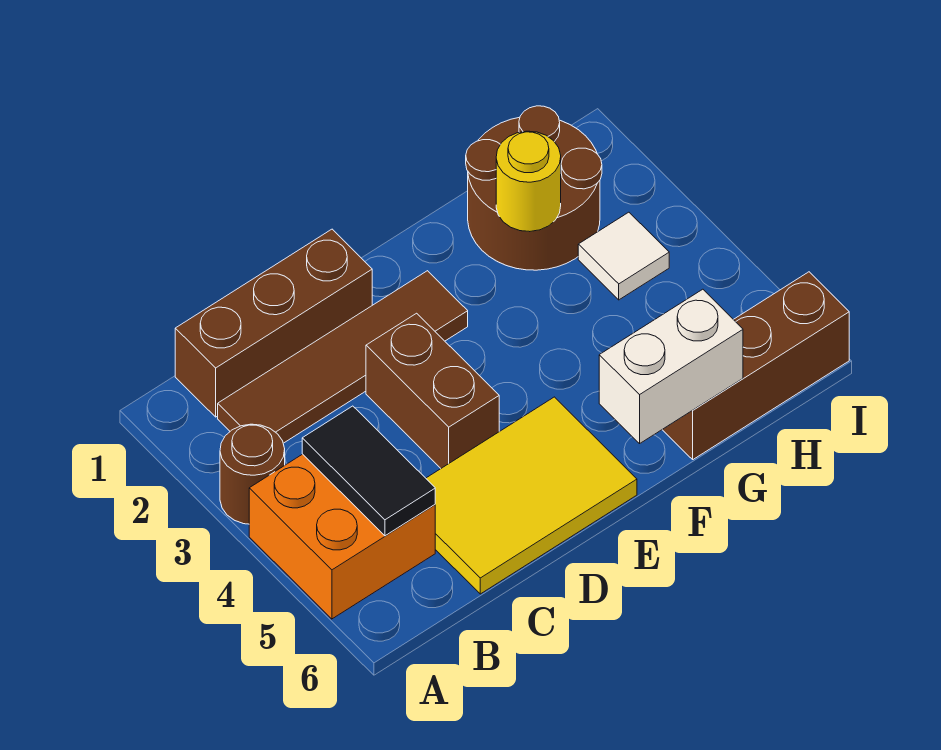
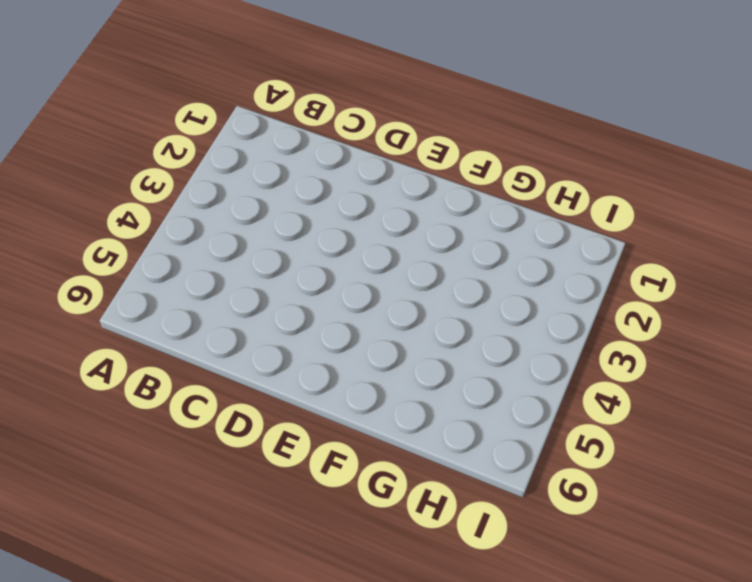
none -> brown round brick A3 level 1
none -> orange brick A4:B5 level 1
none -> brown brick B1:D1 level 1

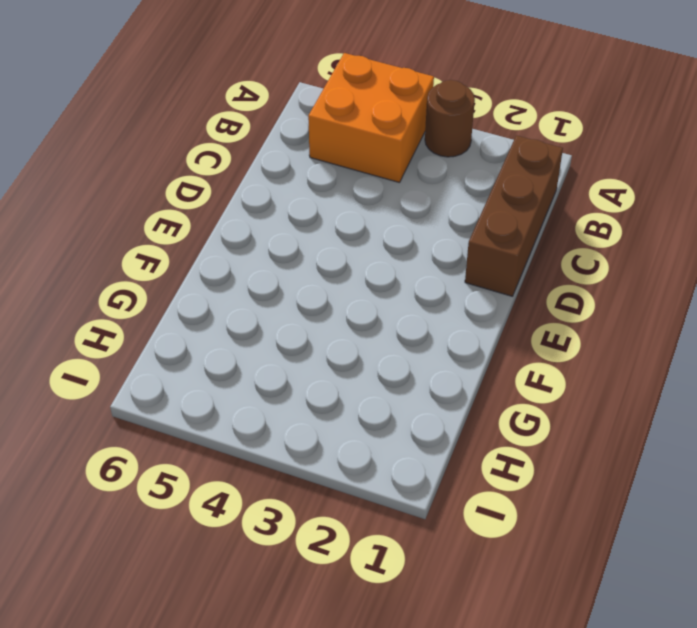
none -> brown tile B2:E2 level 1
none -> yellow tile C5:E6 level 1
none -> brown brick D3:D4 level 1

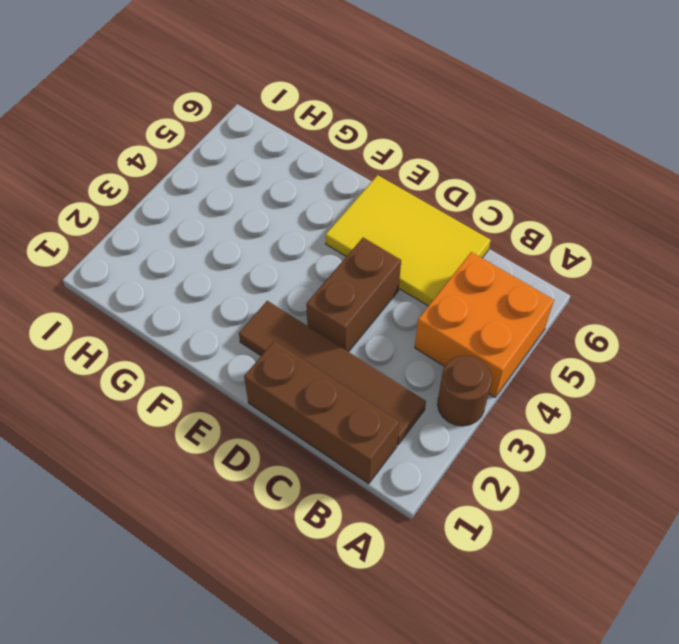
none -> brown round brick G1:H2 level 1
none -> brown brick G6:I6 level 1
none -> white tile H3 level 1

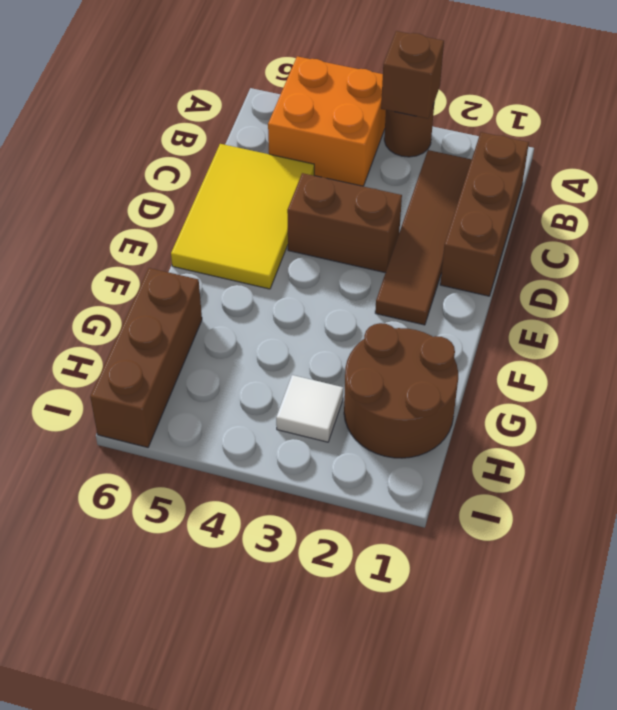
brown brick A3 level 2 -> none
none -> black tile B4:B5 level 2
none -> white brick F6:G6 level 2
none -> yellow round brick G2 level 2

